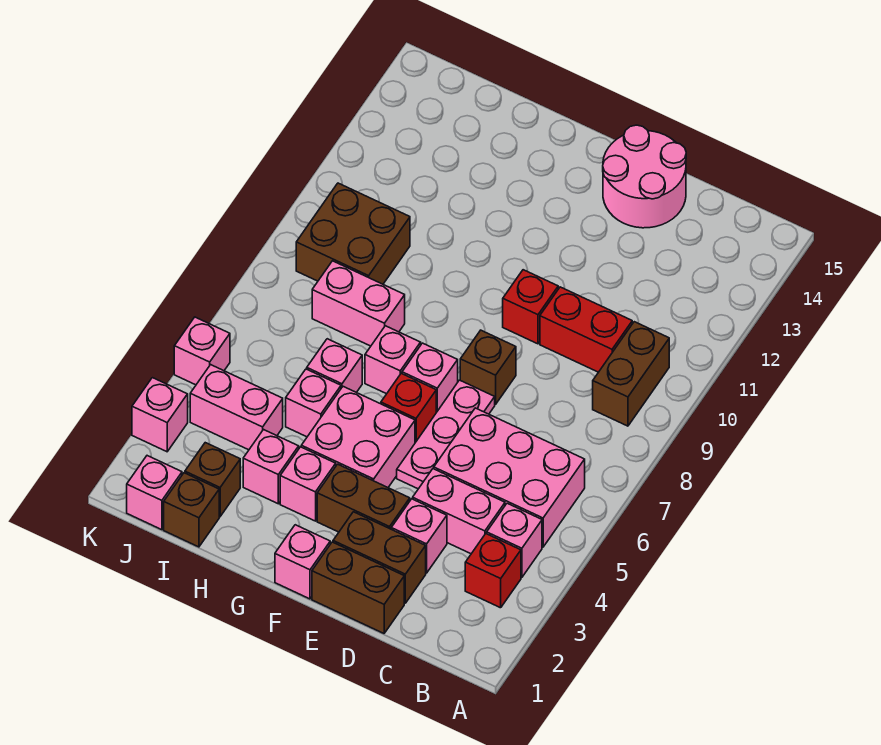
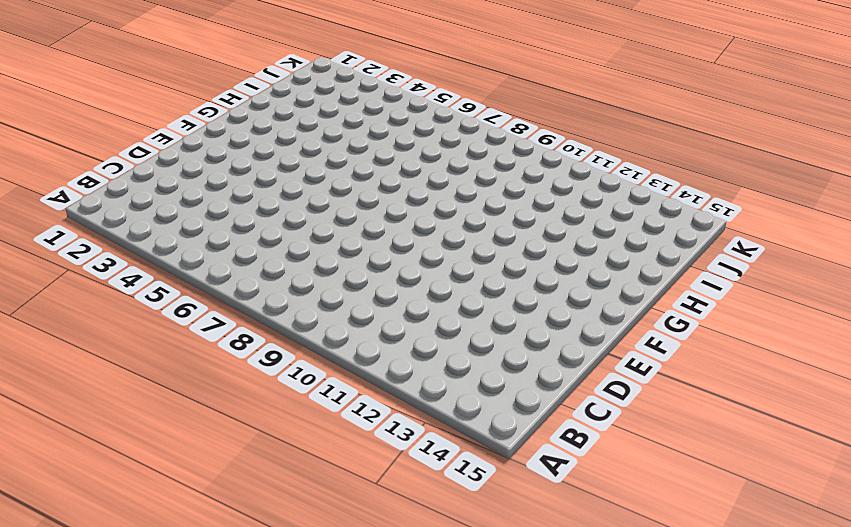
none -> red brick B3 level 1
none -> pink brick B4 level 1
none -> pink brick B5:D6 level 1
none -> brown brick B9:B10 level 1

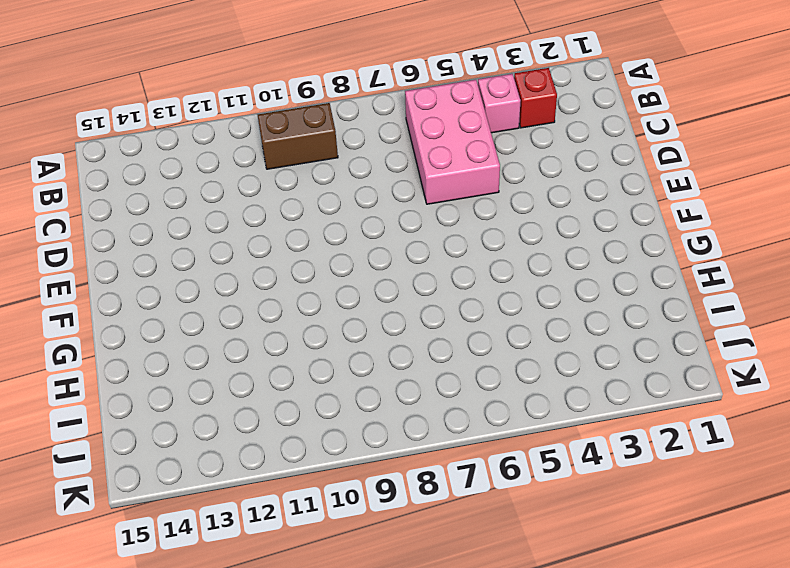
none -> pink brick C4:D4 level 1
none -> red brick C10:D10 level 1
none -> brown brick D1:E1 level 1
none -> brown brick D2:E2 level 1

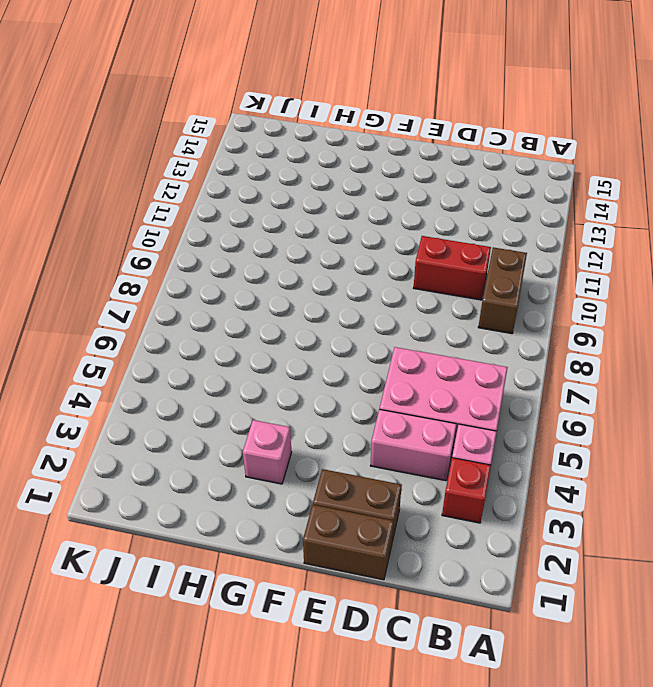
none -> pink brick D3 level 1
none -> pink round brick D14:E15 level 1
none -> brown brick E3:F3 level 1
none -> pink plate E5:E7 level 1

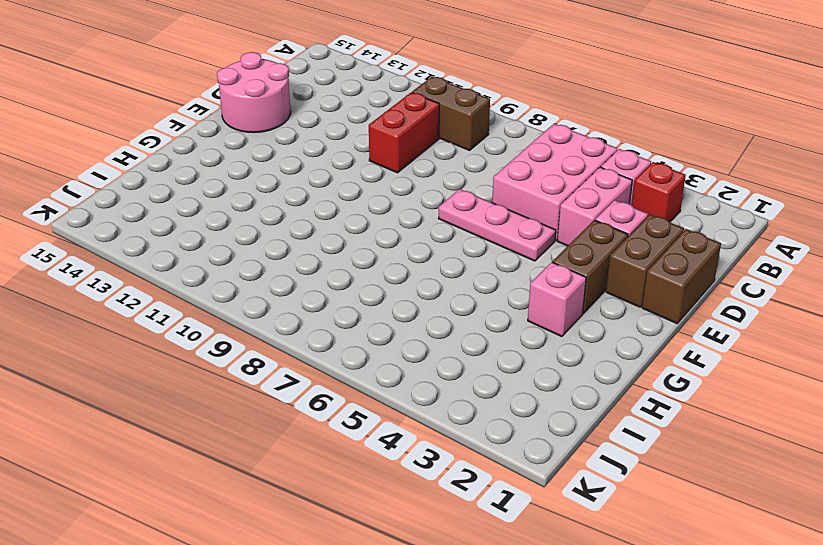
none -> brown brick E8 level 1
none -> red brick E10 level 1
none -> pink brick F1 level 1
none -> pink brick F4:G5 level 1

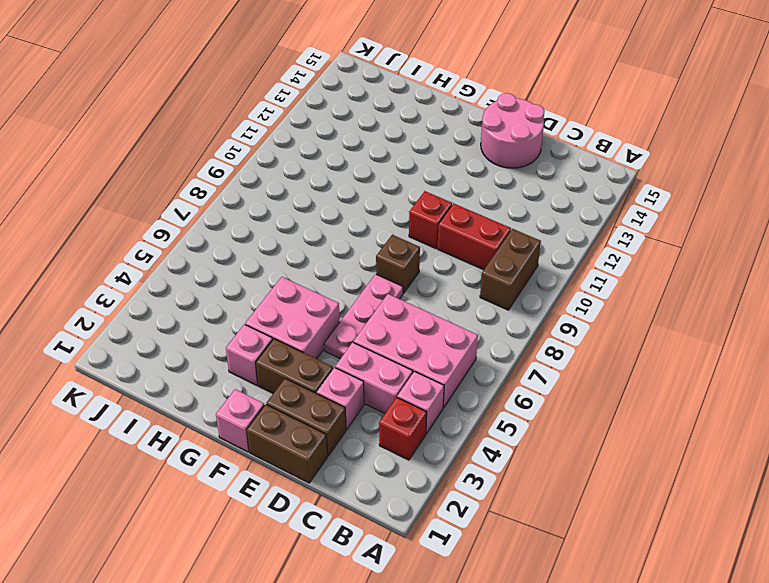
none -> red brick F6 level 1
none -> pink brick F7 level 1
none -> pink brick G7 level 1
none -> pink brick H3 level 1

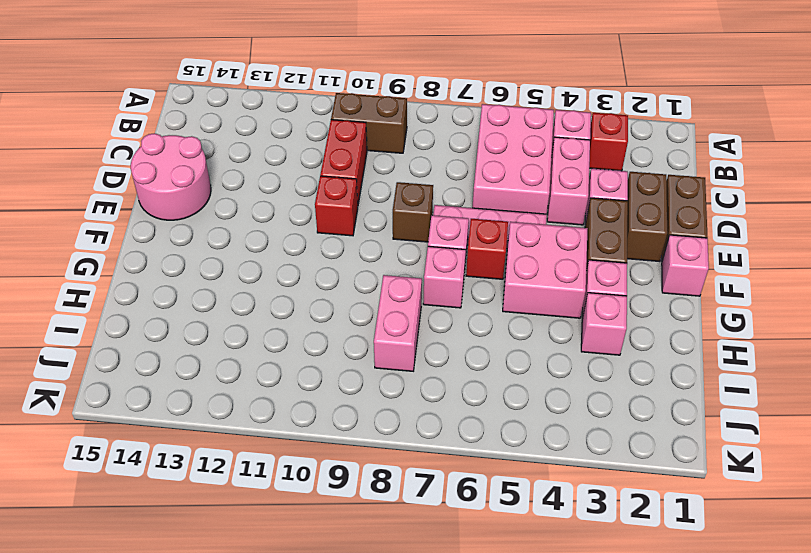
none -> pink brick H5 level 1
none -> pink brick H6 level 1
none -> brown brick I1 level 1
none -> brown brick I2 level 1

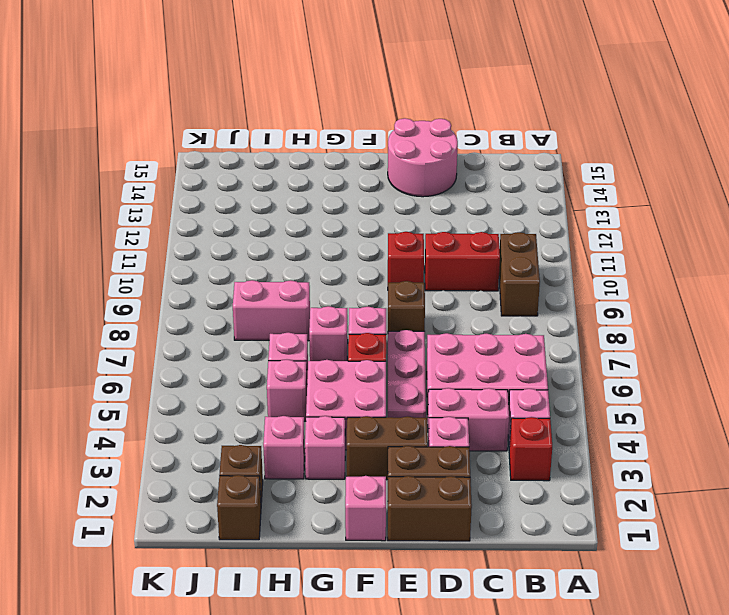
none -> pink brick I4:J4 level 1
none -> brown brick I9:J10 level 1
none -> pink brick J1 level 1
none -> pink brick K3 level 1

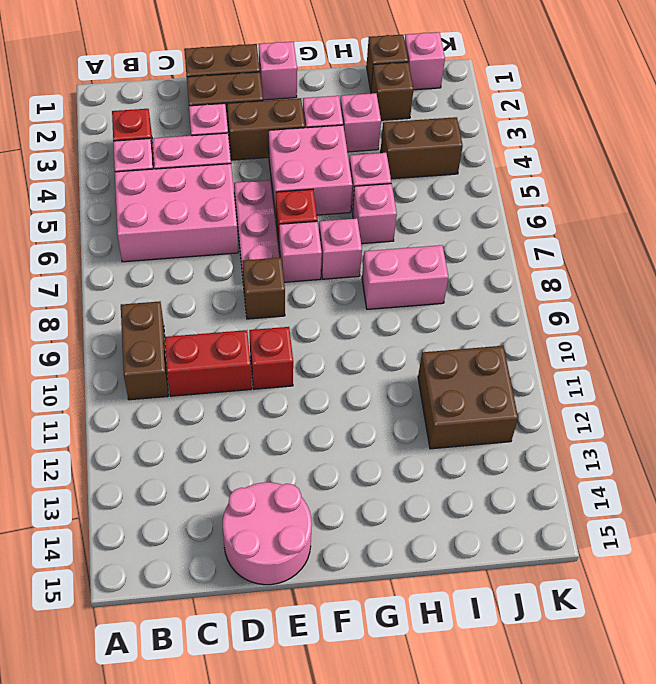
brown brick I4:J4 level 1 -> pink brick I4:J4 level 1
brown brick I11:J12 level 1 -> brown brick I9:J10 level 1
none -> pink brick K3 level 1
none -> pink brick K5 level 1

